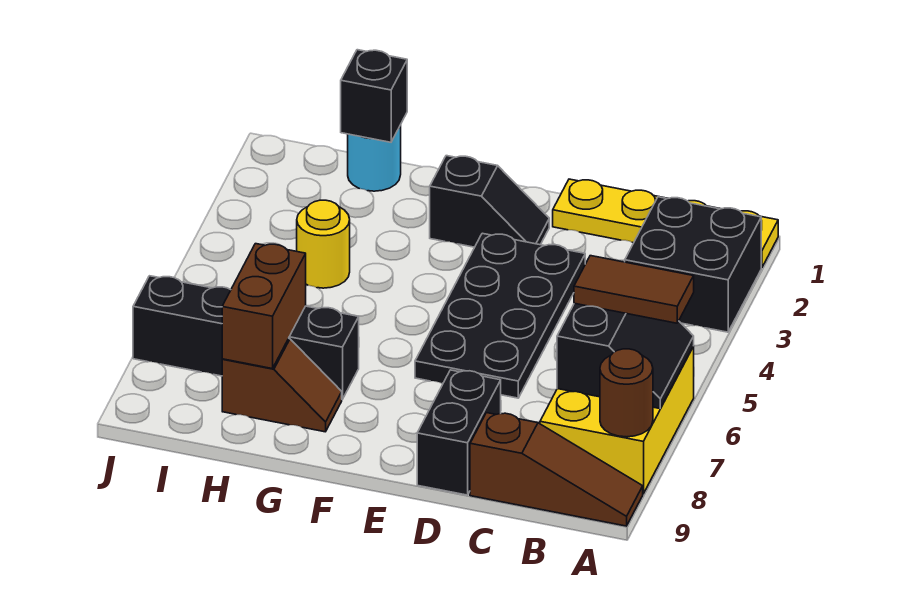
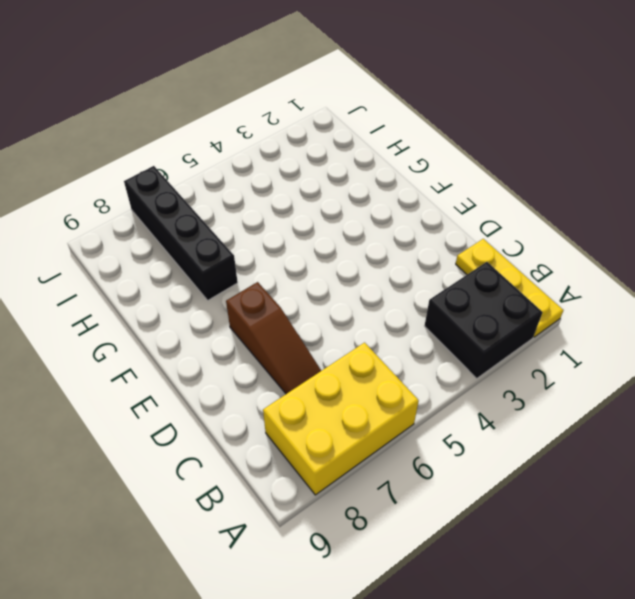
yellow plate A1:C1 level 1 -> yellow plate A1:D1 level 1
brown slope C7:E7 level 1 top E -> brown slope A9:C9 level 1 top C
none -> black plate D3:E6 level 1
none -> black brick D8:D9 level 1
none -> black slope E2:F2 level 1 top F

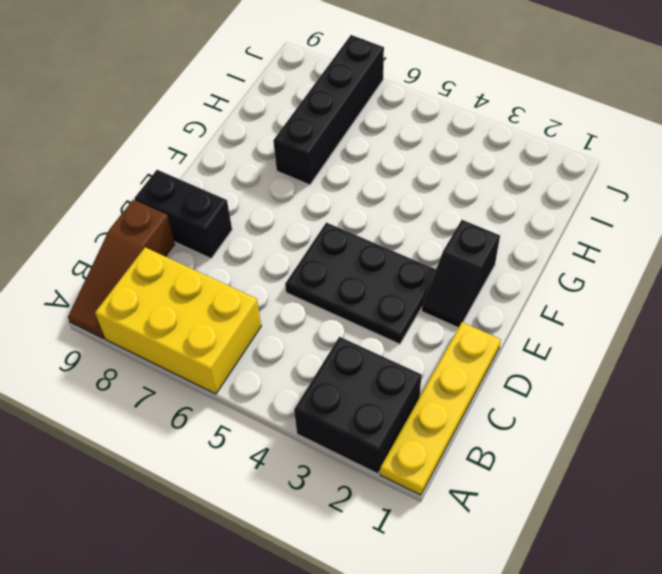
black plate D3:E5 level 1 -> black plate D3:E6 level 1
none -> brown slope G8:H8 level 1 top H
none -> cyan round brick H1 level 1
none -> yellow round brick H4 level 1

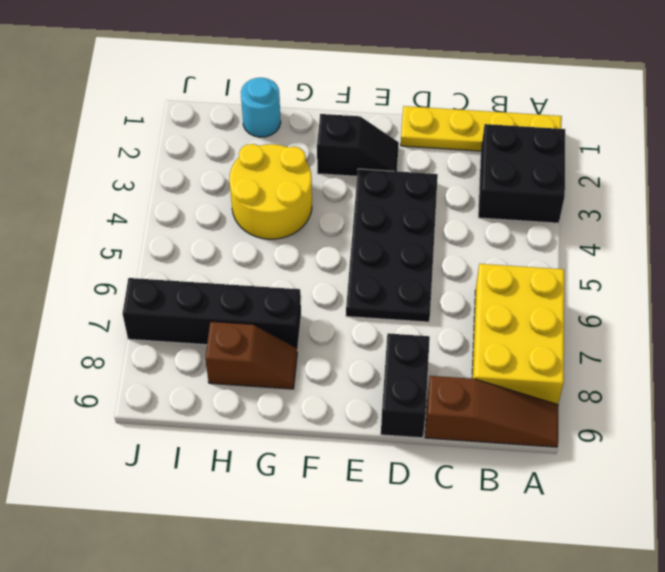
yellow round brick G3:H4 level 1 -> yellow round brick H4 level 1
none -> black slope A6:B7 level 2 top B
none -> brown round brick A8 level 2
none -> black brick H1 level 2

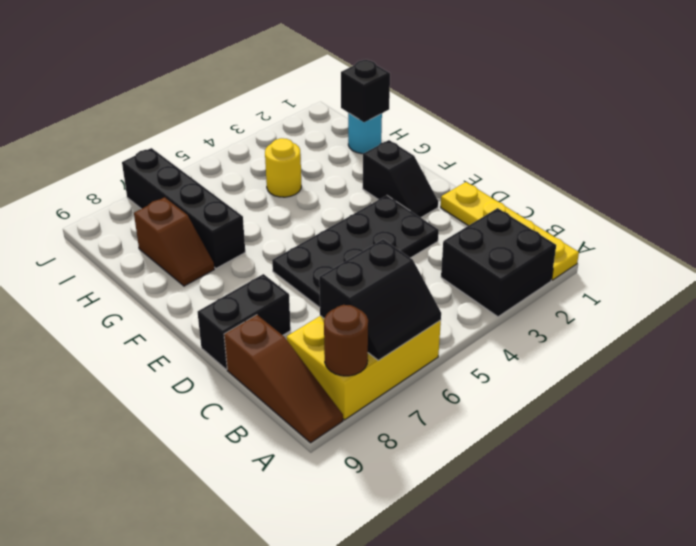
none -> brown brick H7:H8 level 2
none -> brown tile A6:B6 level 3

